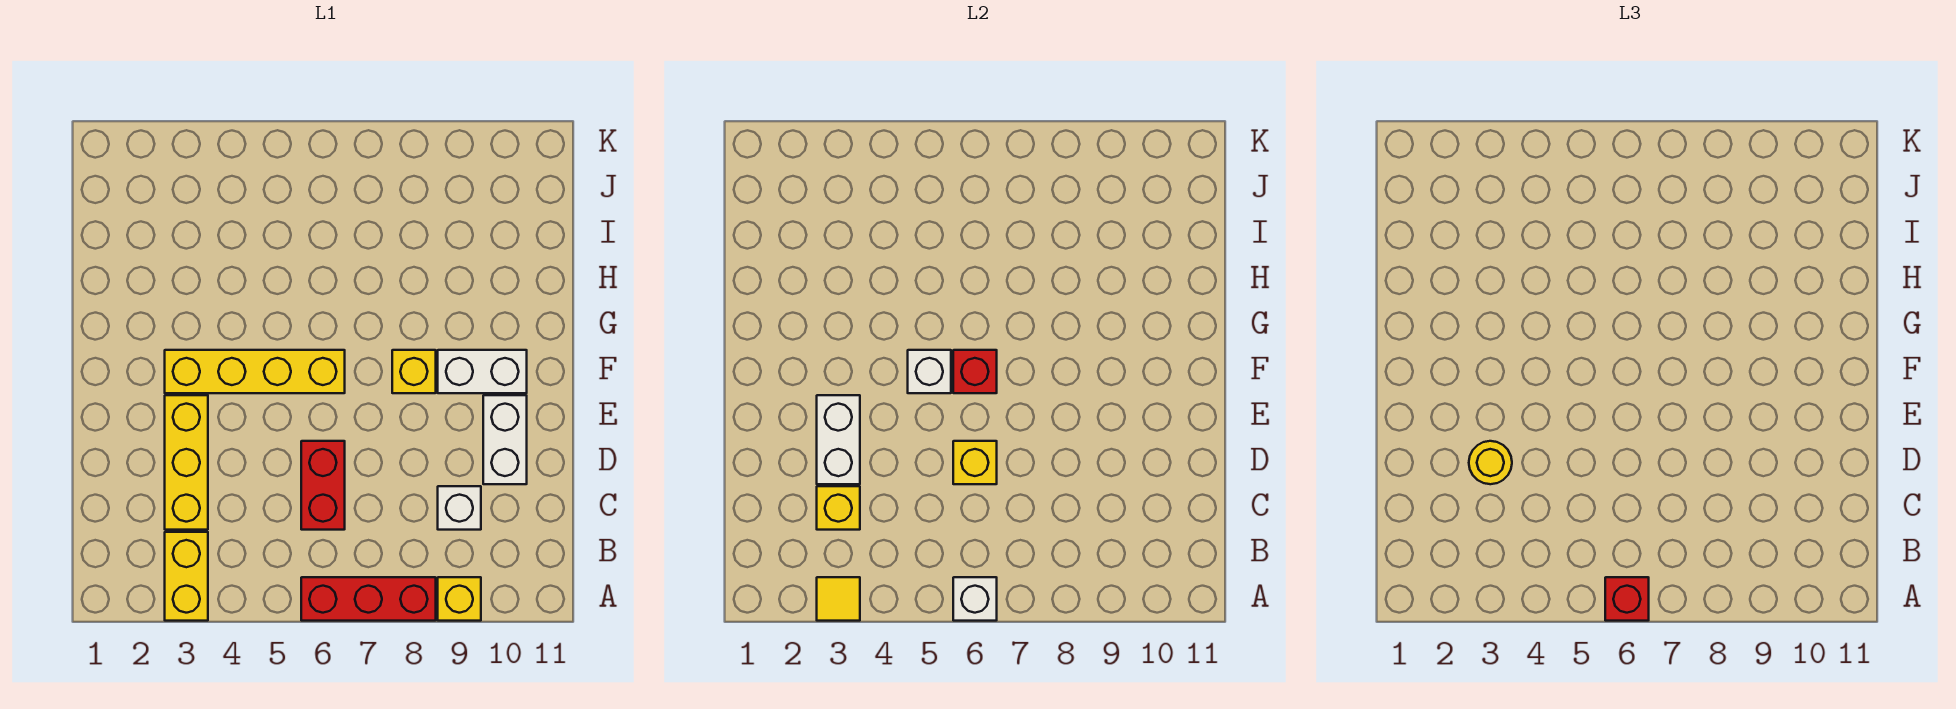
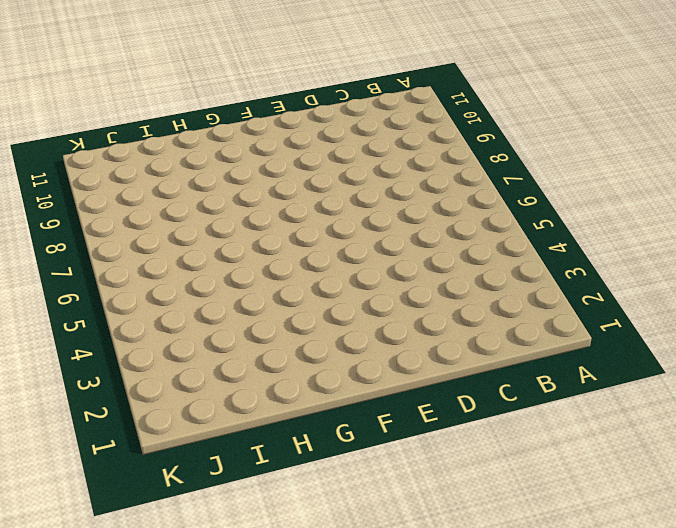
none -> yellow brick A3:B3 level 1
none -> red brick A6:A8 level 1
none -> yellow brick A9 level 1

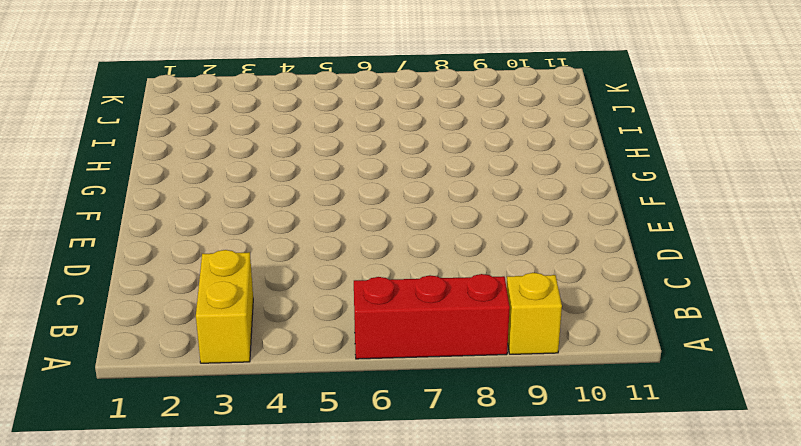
none -> yellow brick C3:E3 level 1
none -> red brick C6:D6 level 1
none -> white brick C9 level 1

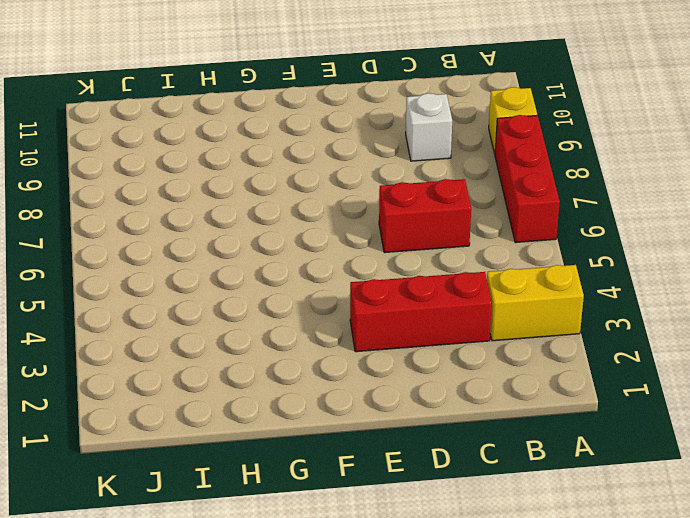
red brick C3:E3 level 1 -> yellow brick C3:E3 level 1
none -> white brick D10:E10 level 1
none -> yellow brick F3:F6 level 1
none -> yellow brick F8 level 1

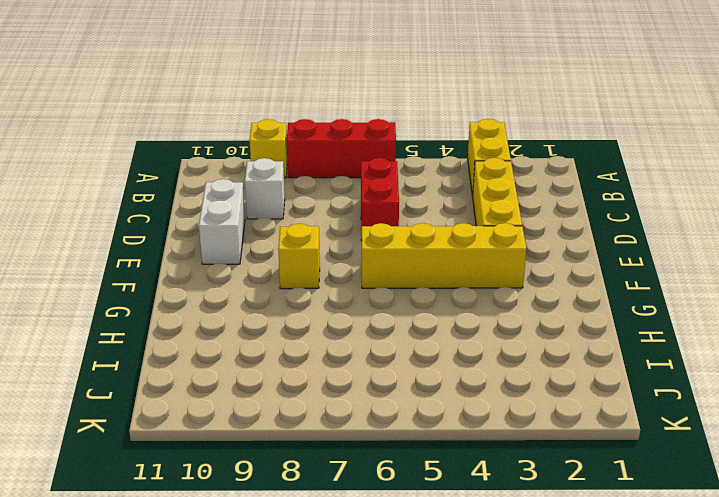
none -> white brick F9:F10 level 1
none -> yellow tile A3 level 2
none -> white brick A6 level 2

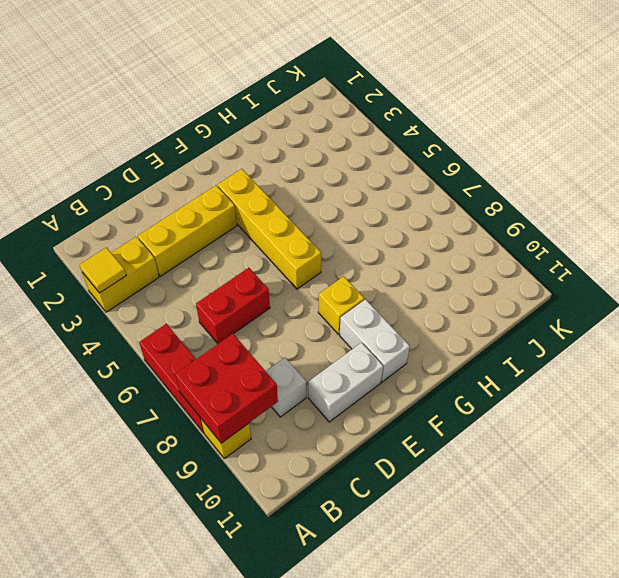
red brick A8:B9 level 2 -> none
none -> white brick A6 level 2
none -> yellow brick C3 level 2
none -> white brick D3:E3 level 2

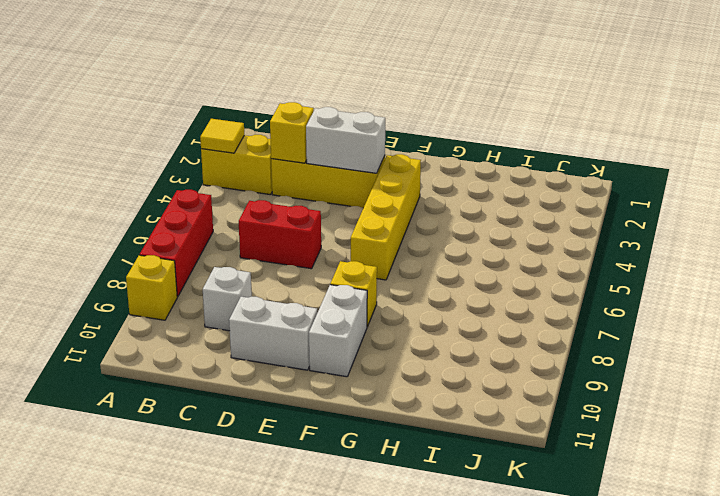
none -> white brick A6 level 2
none -> yellow brick D6 level 2
none -> white brick F5 level 2

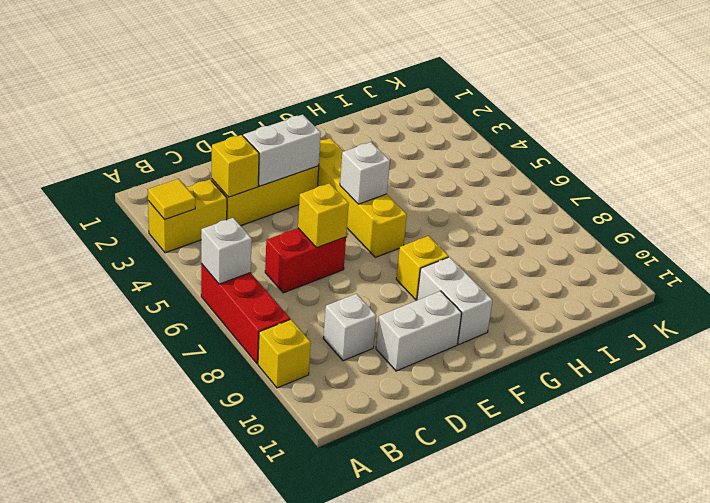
none -> red brick F6 level 2
none -> red brick A6 level 3
none -> yellow round brick D3 level 3

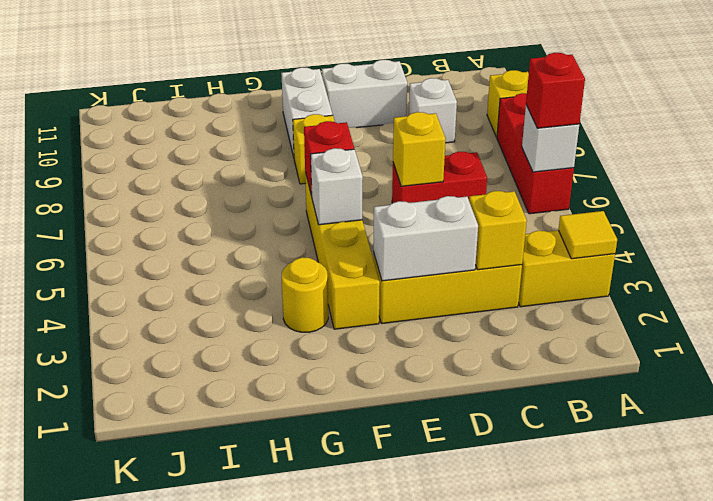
yellow round brick G3 level 1 -> yellow round brick D3 level 3

